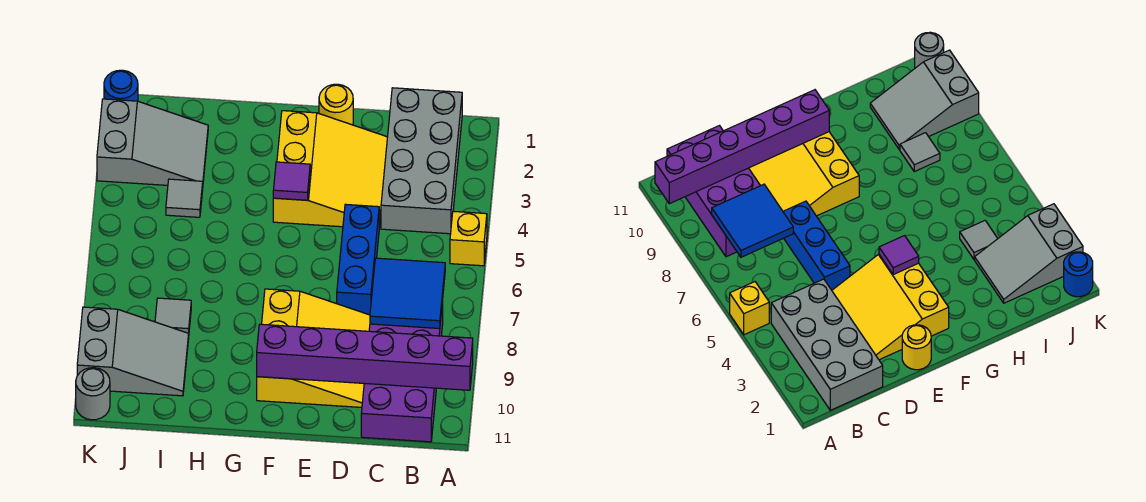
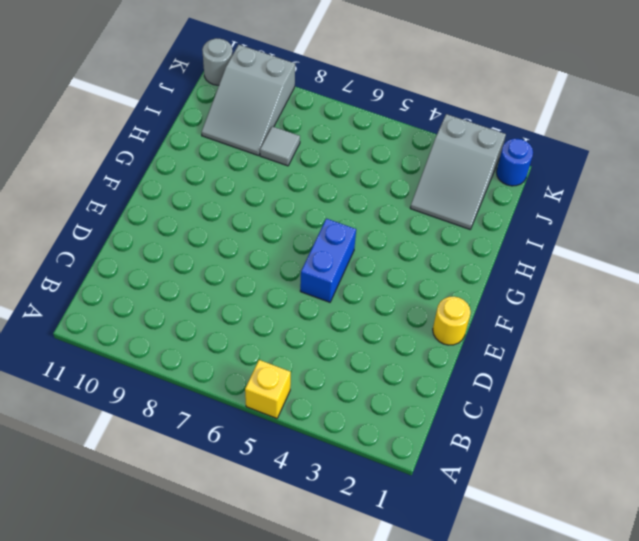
blue brick E5:F5 level 1 -> none
none -> grey brick B1:C4 level 1
none -> purple brick B8:C11 level 1
none -> yellow slope D2:F4 level 1 top F

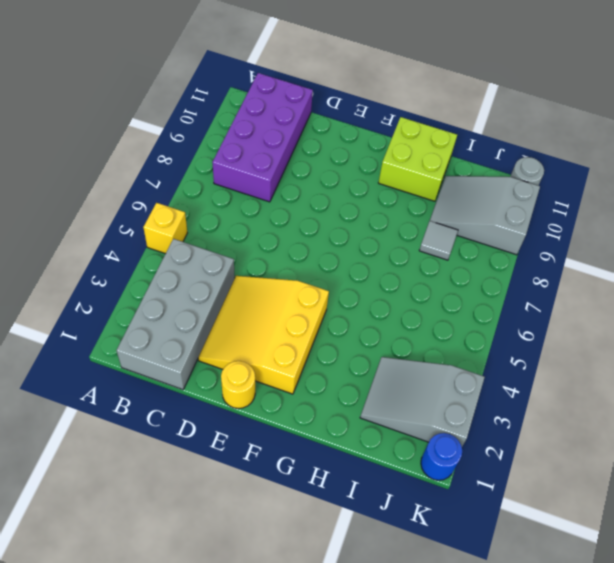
lime brick G10:H11 level 1 -> none
none -> blue brick D5:D7 level 1
none -> yellow slope D8:F10 level 1 top F
none -> grey tile I4 level 1

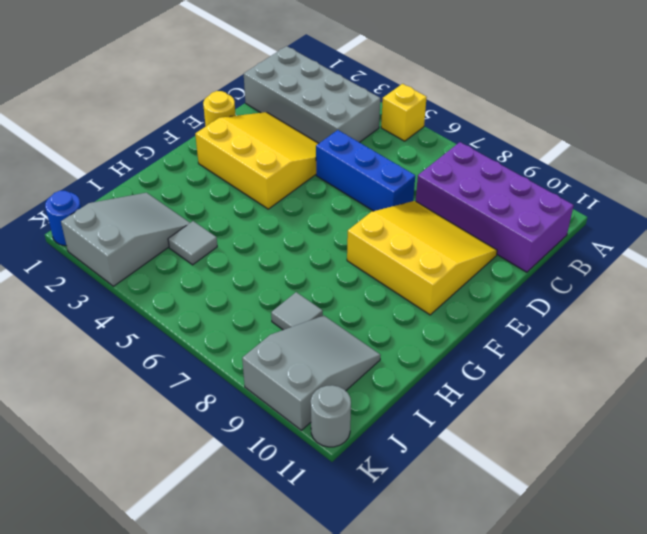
none -> purple brick A10:F10 level 2
none -> blue tile B7:C8 level 2
none -> purple tile F4 level 2

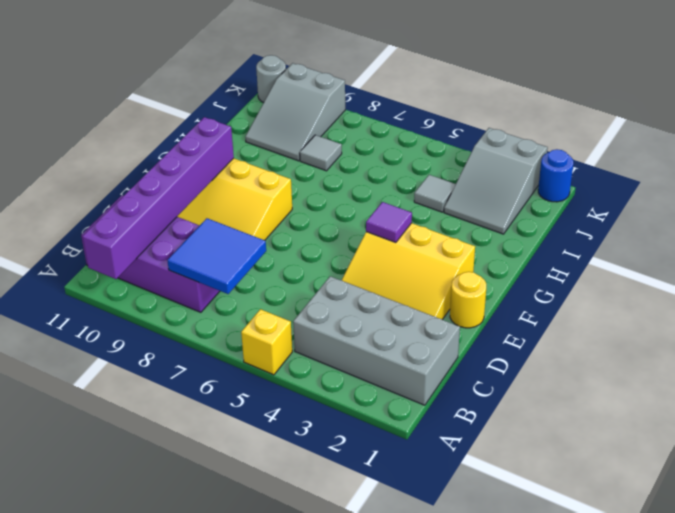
none -> blue brick D5:D7 level 1

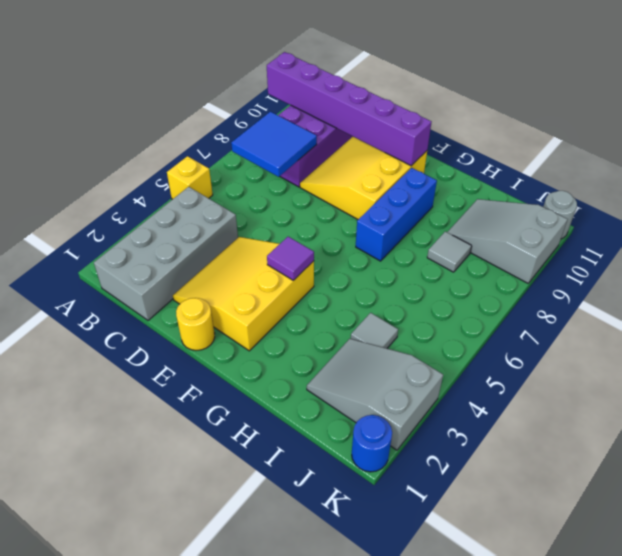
blue brick G7:G9 level 1 -> blue brick D5:D7 level 1

